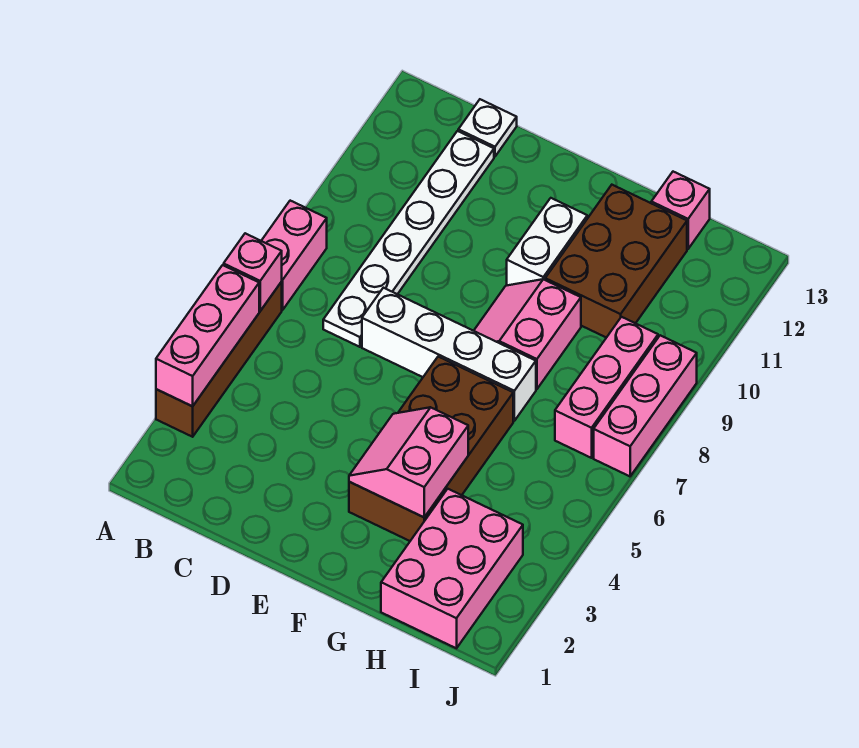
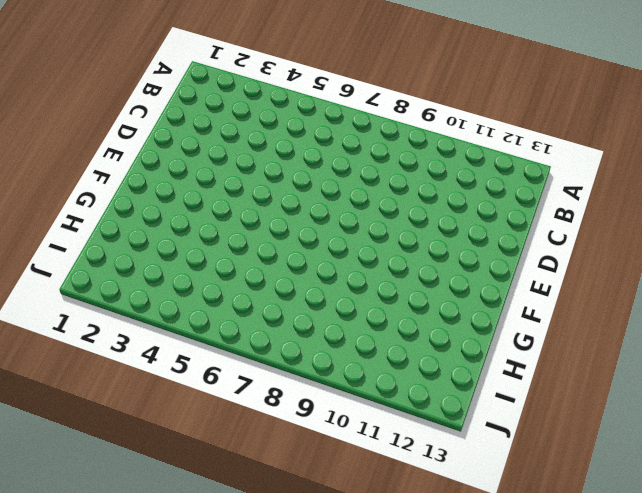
none -> brown brick A3:A6 level 1
none -> pink brick A7:A8 level 1
none -> white plate C7:C12 level 1

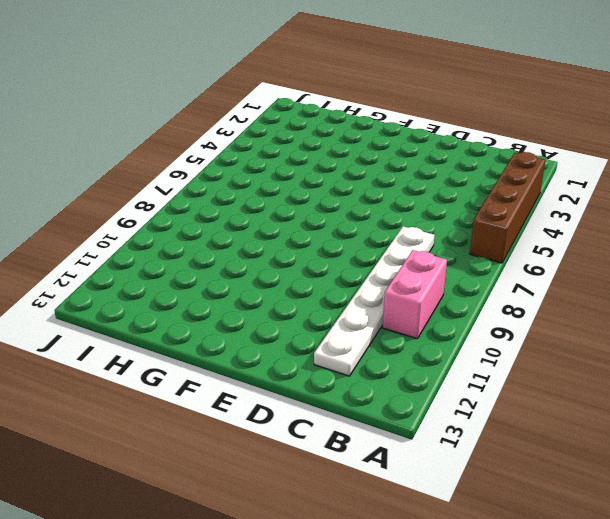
pink brick B9:B10 level 1 -> pink brick A7:A8 level 1
none -> white plate C13 level 1
none -> white brick D7:G7 level 1
none -> brown brick F3:G6 level 1

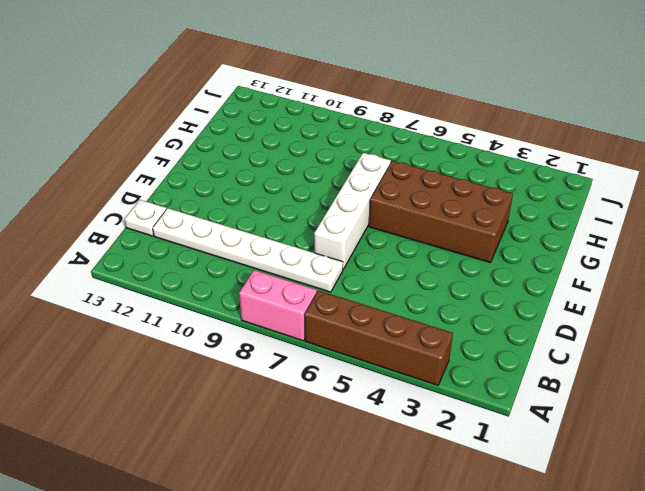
none -> pink slope F8:G9 level 1 top G
none -> white brick F10:F11 level 1
none -> brown brick G10:H12 level 1

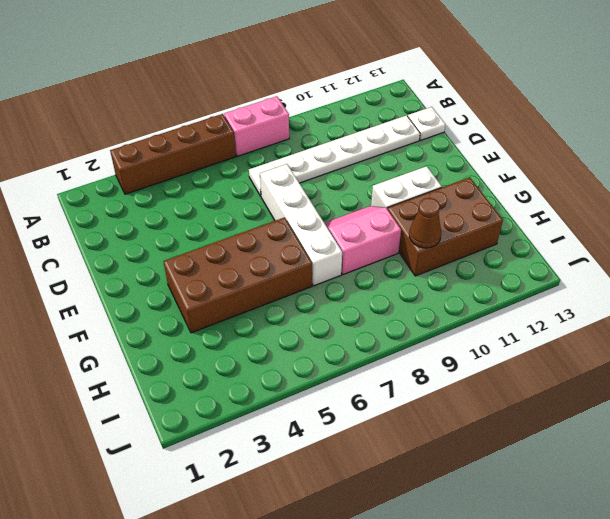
brown cone H10 level 2 -> none
none -> pink brick H1:I3 level 1
none -> pink brick H13 level 1
none -> pink brick I7:I9 level 1

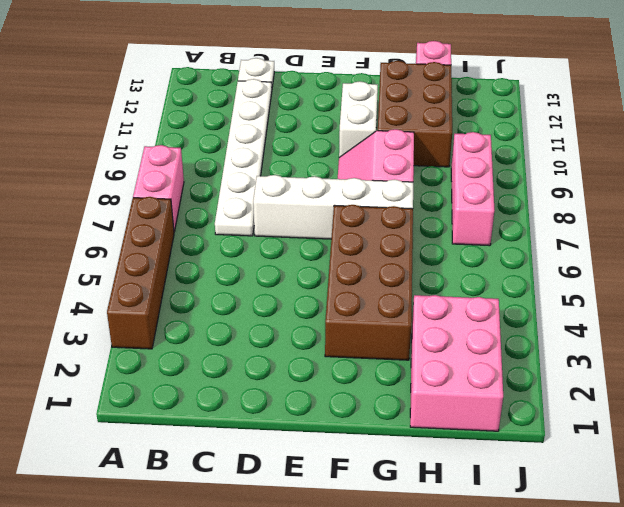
none -> pink brick J7:J9 level 1
none -> pink brick A3:A5 level 2
none -> pink brick A6 level 2

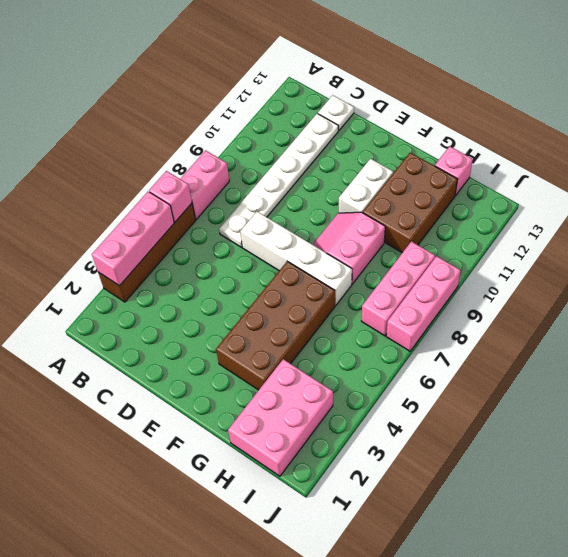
none -> pink slope F3:G4 level 2 top G

